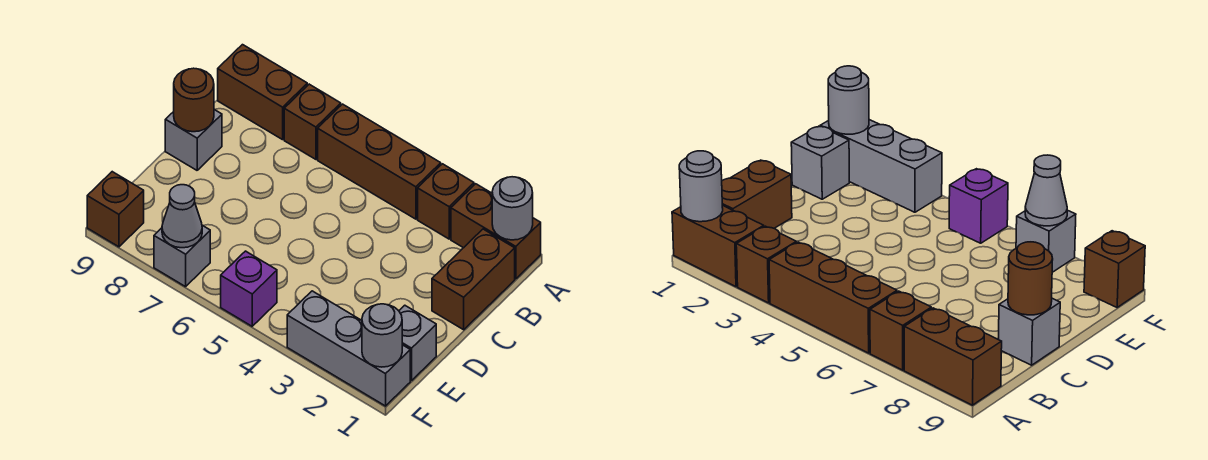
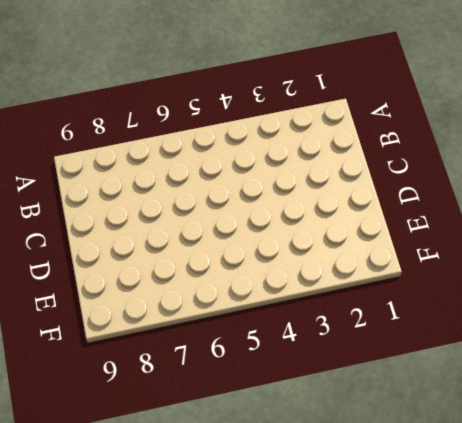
none -> brown brick A1:A2 level 1
none -> brown brick A3 level 1
none -> brown brick A4:A6 level 1

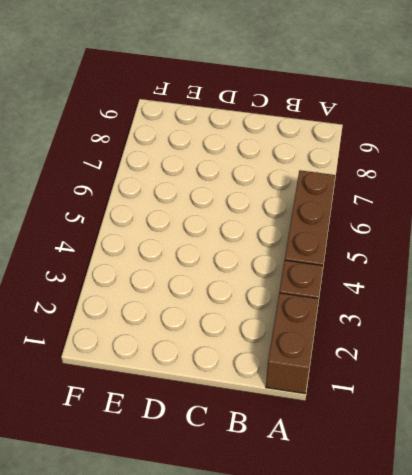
none -> brown brick A7 level 1
none -> brown brick A8:A9 level 1
none -> brown brick B1:C1 level 1

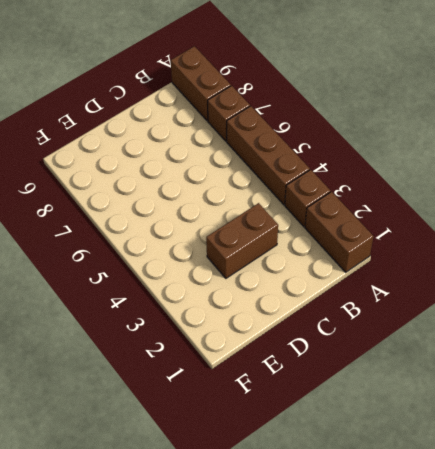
brown brick C3:D3 level 1 -> brown brick B1:C1 level 1
none -> grey brick C9 level 1
none -> grey brick E1 level 1
none -> grey brick F1:F3 level 1

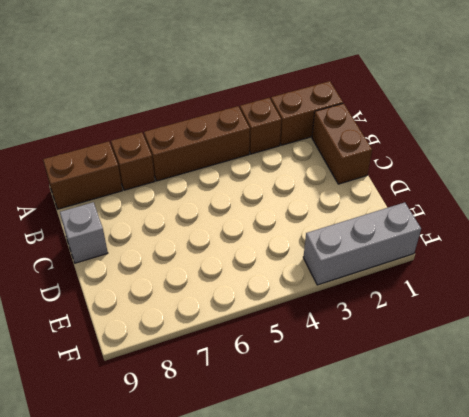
none -> grey brick E1 level 1
none -> purple brick F5 level 1
none -> grey brick F7 level 1

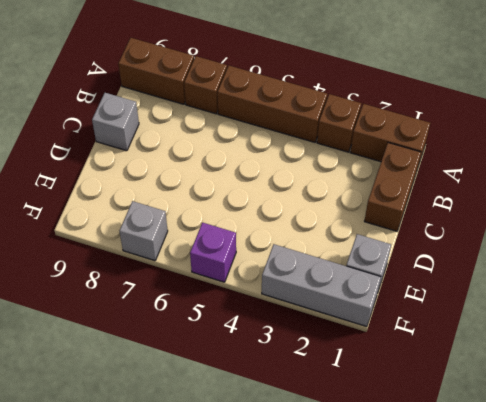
none -> brown brick F9 level 1
none -> grey round brick A1 level 2
none -> brown round brick C9 level 2

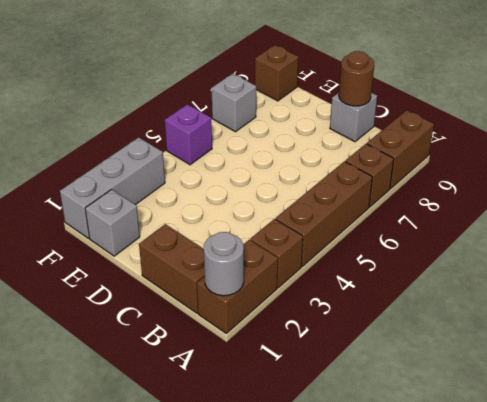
none -> grey round brick F1 level 2
none -> grey cone F7 level 2

